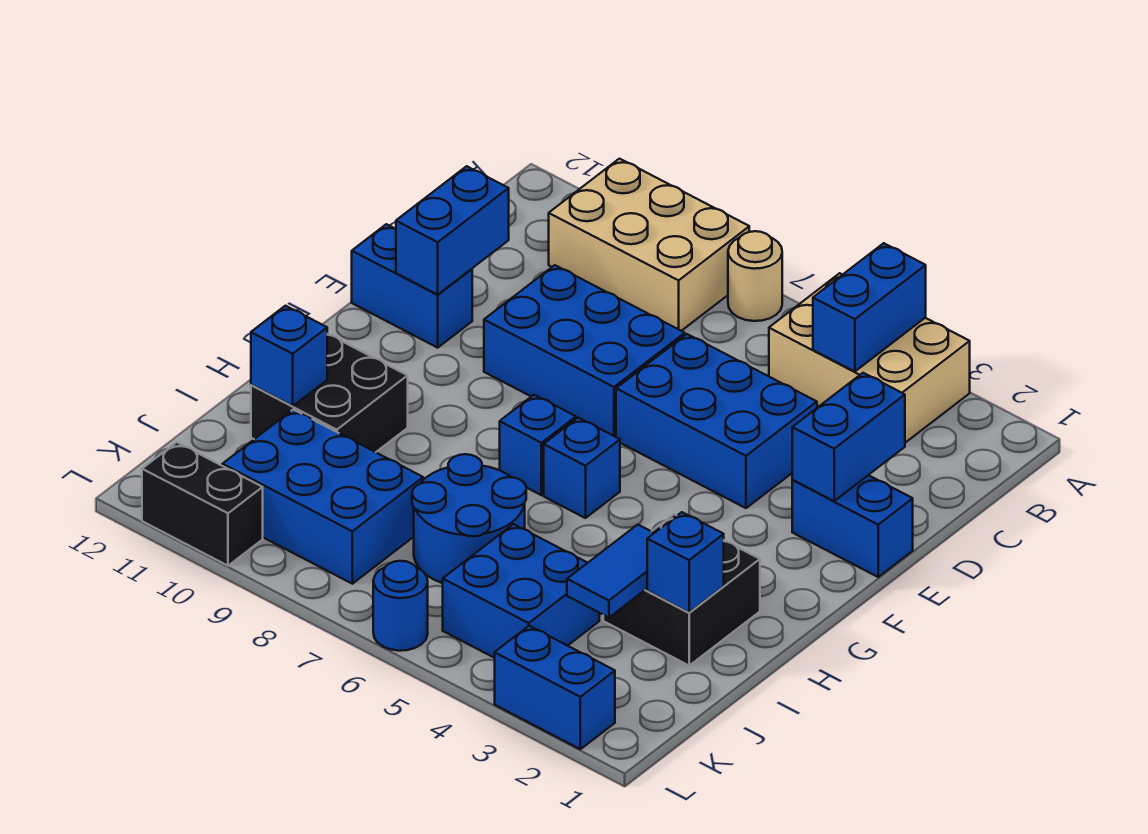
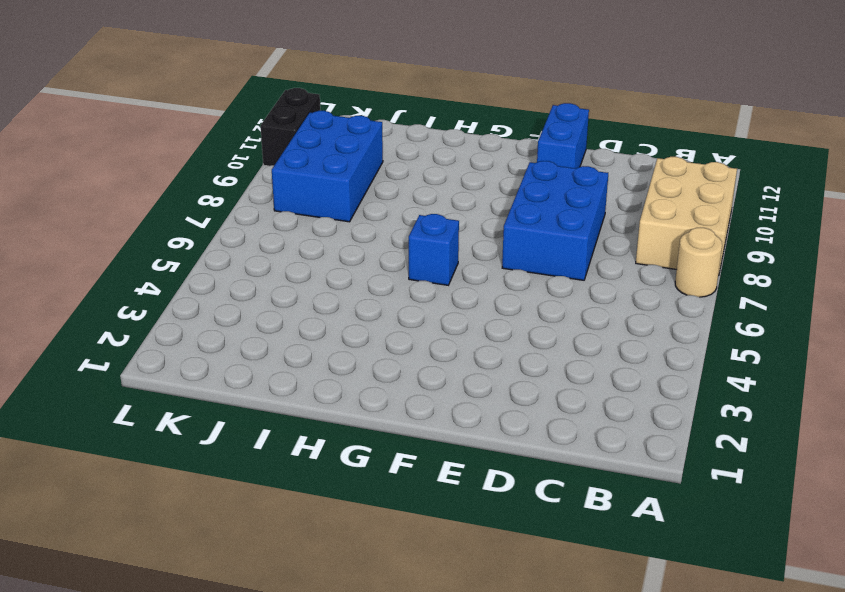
none -> tan brick A3:B5 level 1
none -> blue brick D4:E6 level 1
none -> blue brick E1:E2 level 1

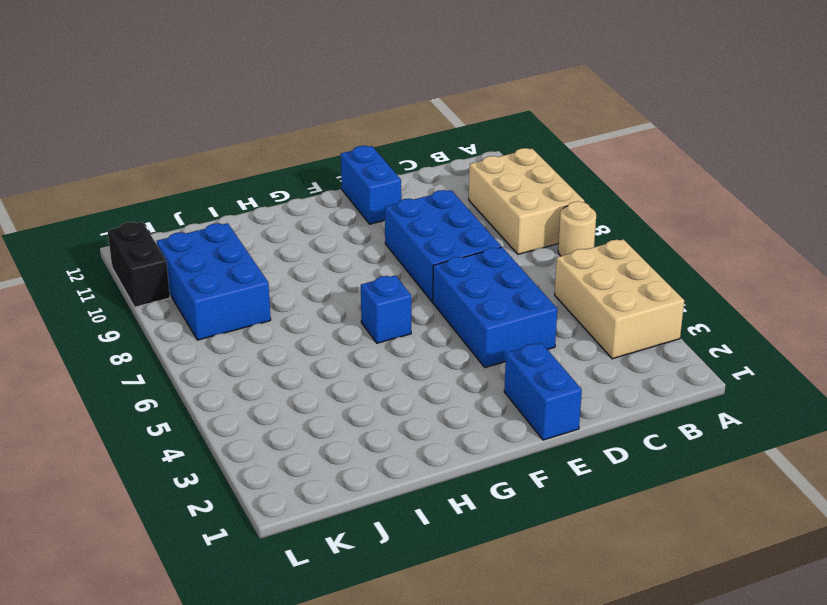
none -> blue brick G7 level 1
none -> black brick H2:I3 level 1
none -> black brick H10:I11 level 1

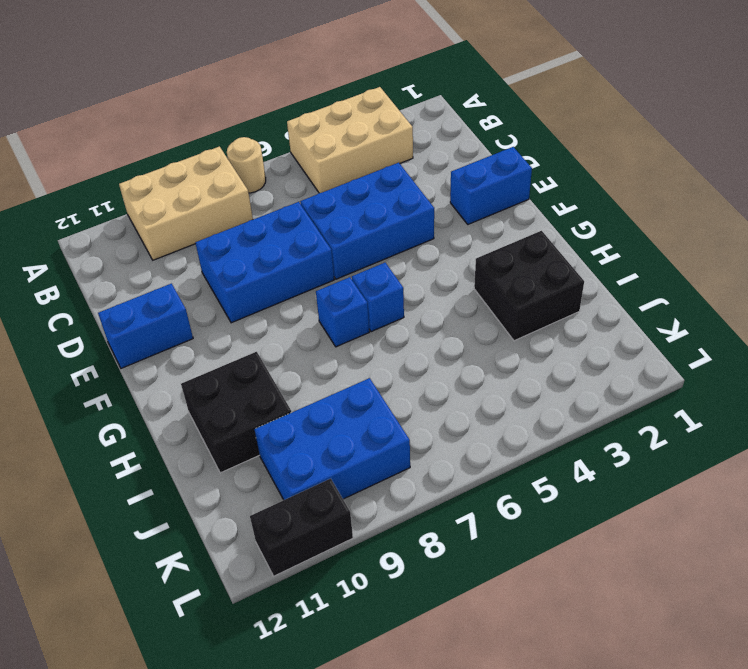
none -> blue round brick I6:J7 level 1
none -> blue brick J4:K5 level 1
none -> blue brick L2:L3 level 1

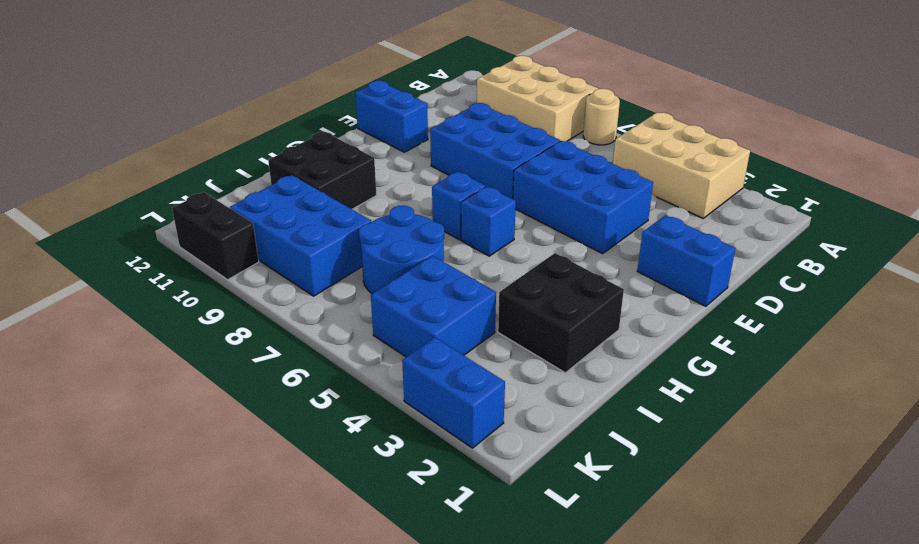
none -> blue round brick L6 level 1
none -> blue brick A4:B4 level 2
none -> blue brick D2:E2 level 2

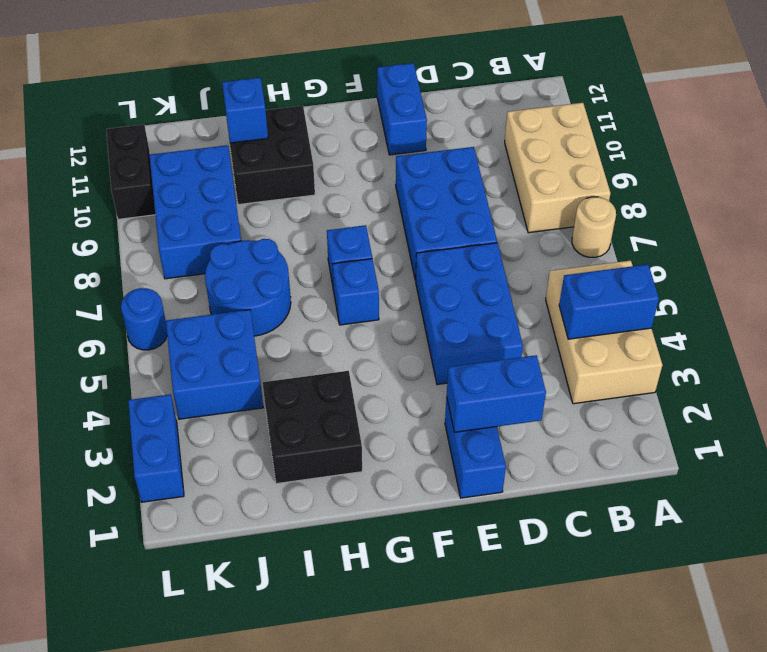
none -> blue brick D11:E11 level 2
none -> blue brick I2 level 2
none -> blue tile I3:J3 level 2

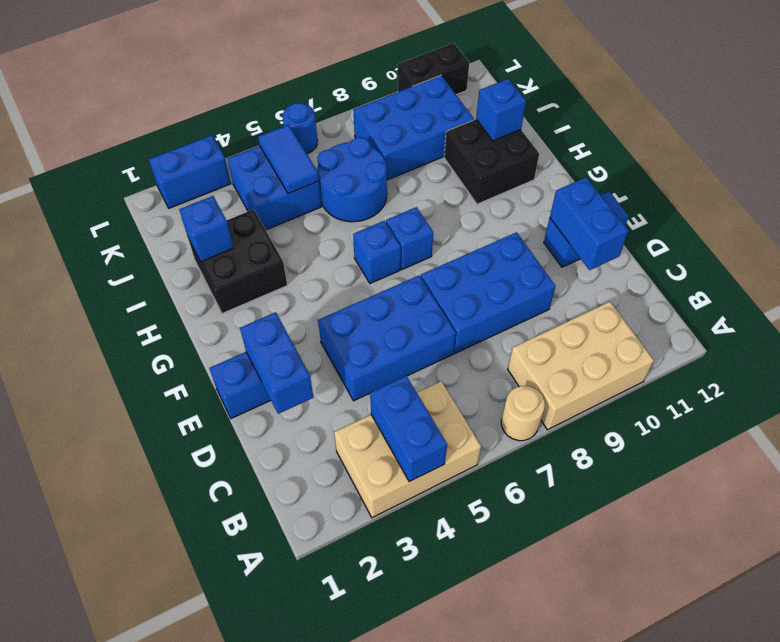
blue tile J5:K5 level 2 -> blue tile I3:J3 level 2

